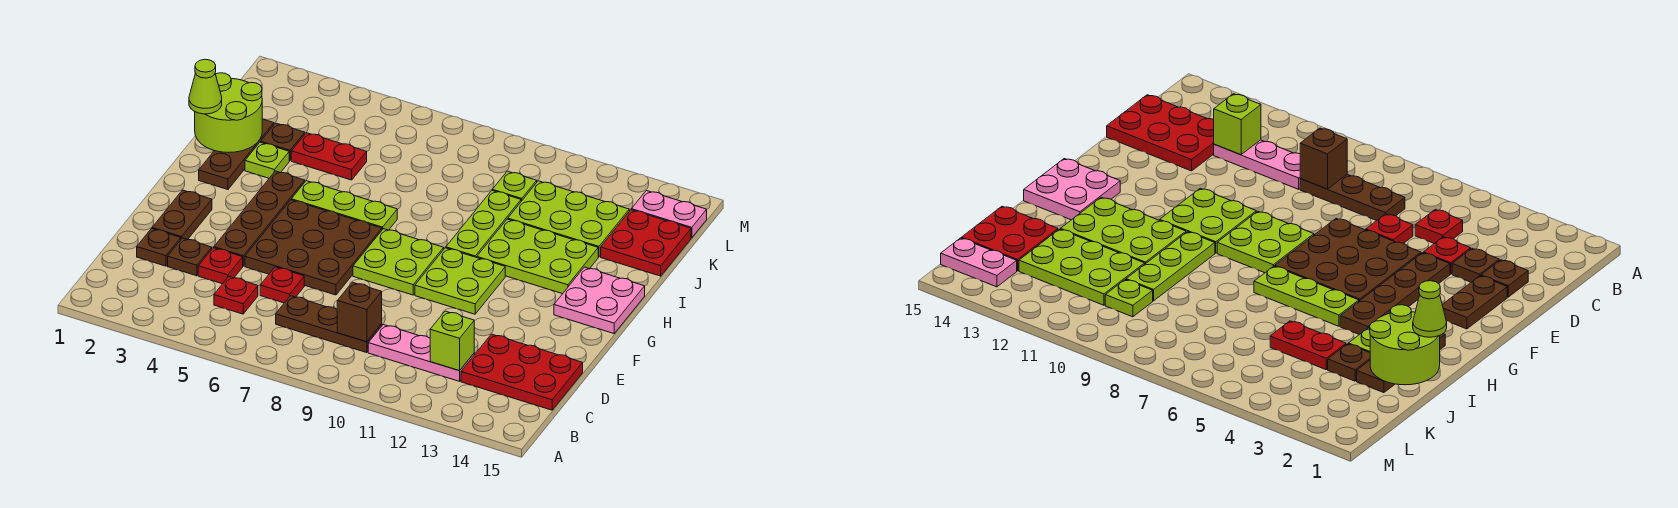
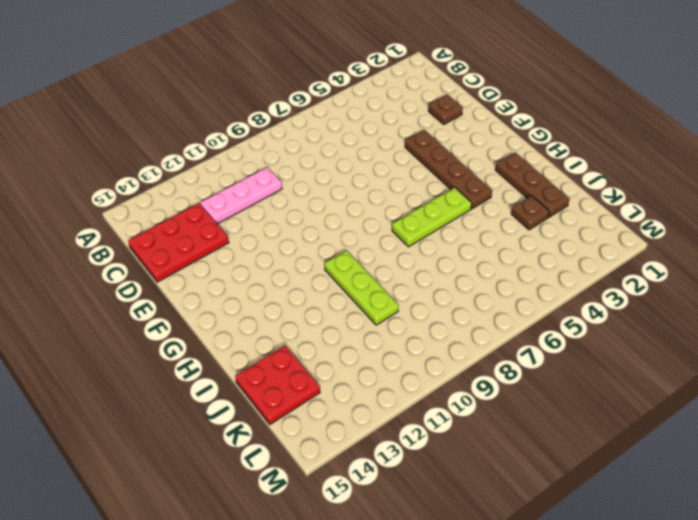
none -> red plate C5 level 1
none -> brown plate C7:C9 level 1
none -> brown plate D3 level 1

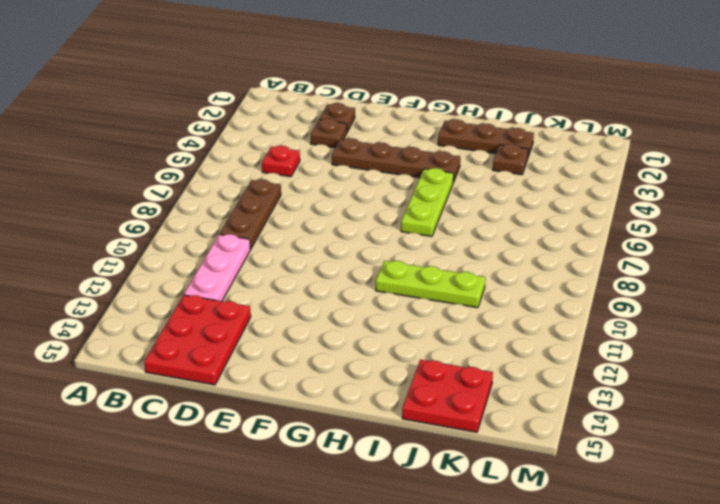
none -> red plate D4 level 1
none -> red plate D6 level 1
none -> brown plate E2:F2 level 1

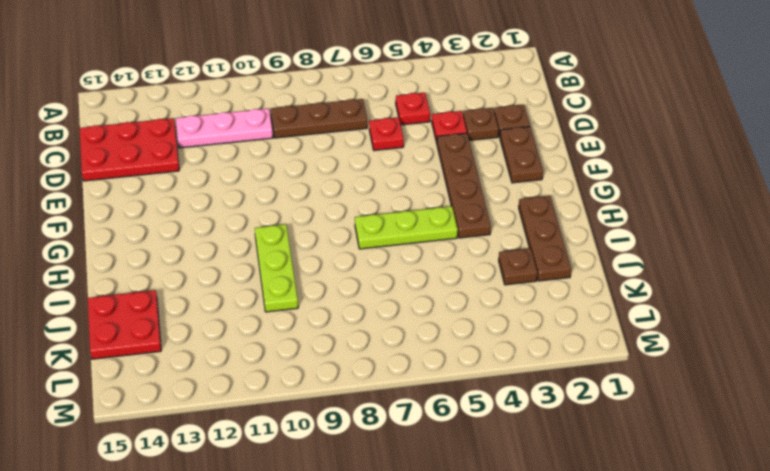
none -> brown plate E5:G7 level 1
none -> lime plate F8:G9 level 1
none -> lime plate F10:G11 level 1

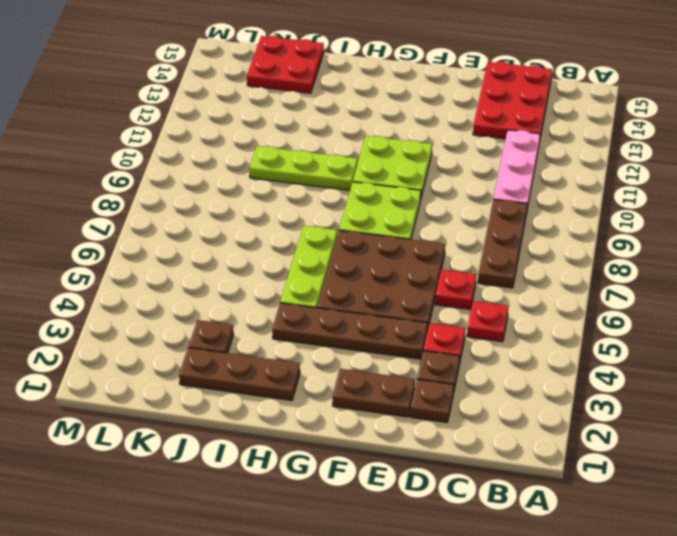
none -> pink plate G14:H15 level 1
none -> lime plate H11:I13 level 1
none -> lime plate I3 level 1

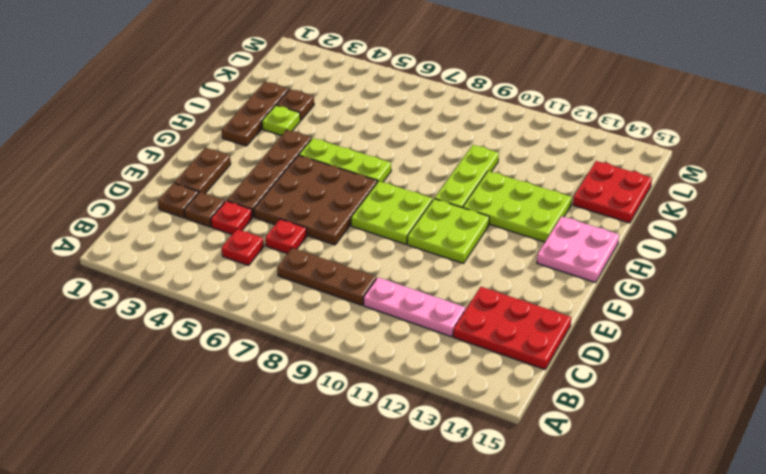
none -> red plate J4:J5 level 1
none -> lime plate J11:K13 level 1
none -> lime plate K10 level 1

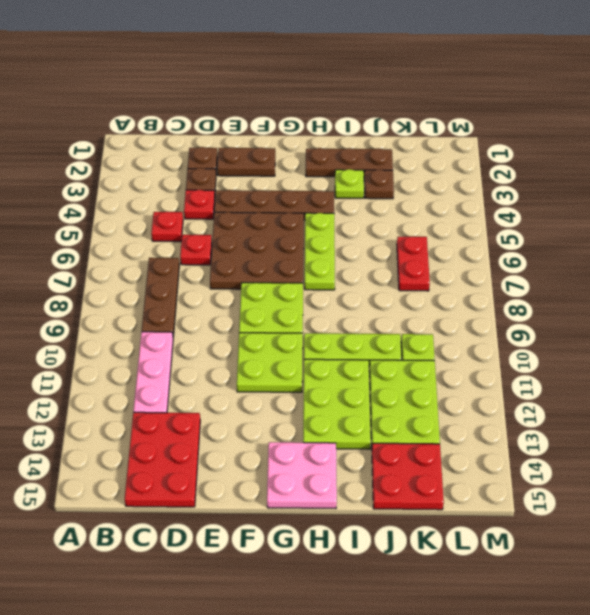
red plate K6:K7 level 1 -> red plate J4:J5 level 1
none -> pink plate L14:L15 level 1
none -> brown brick C9 level 2
none -> lime brick C12 level 2

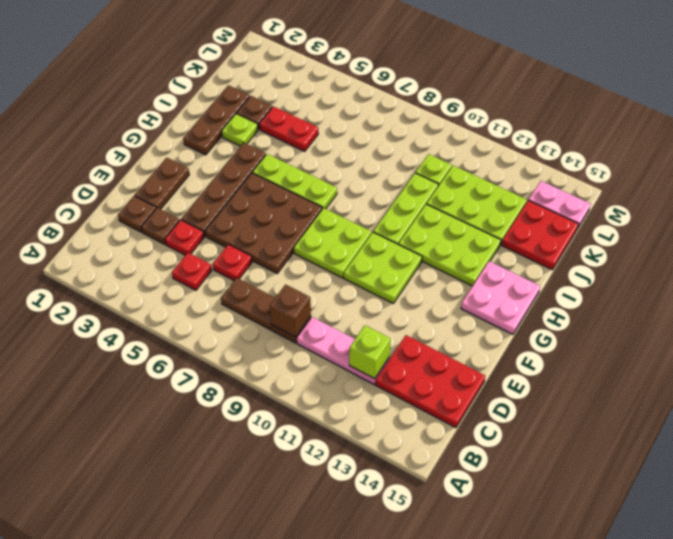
none -> lime round brick I1:J2 level 2
none -> lime cone I1 level 3

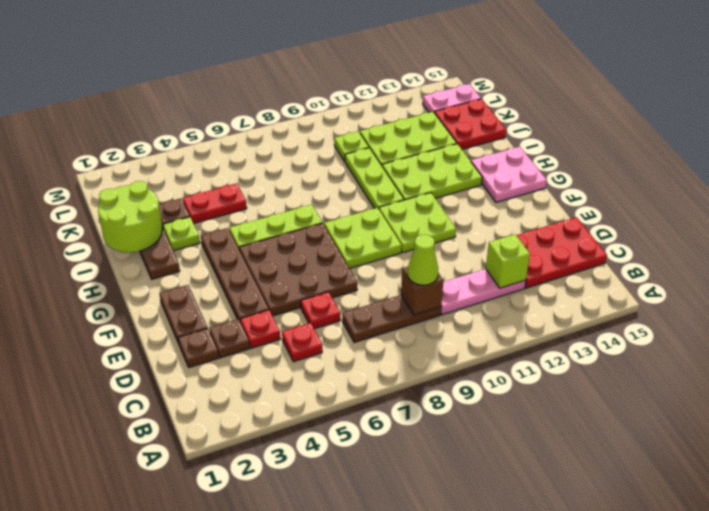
lime cone C9 level 3 -> lime cone I1 level 3

